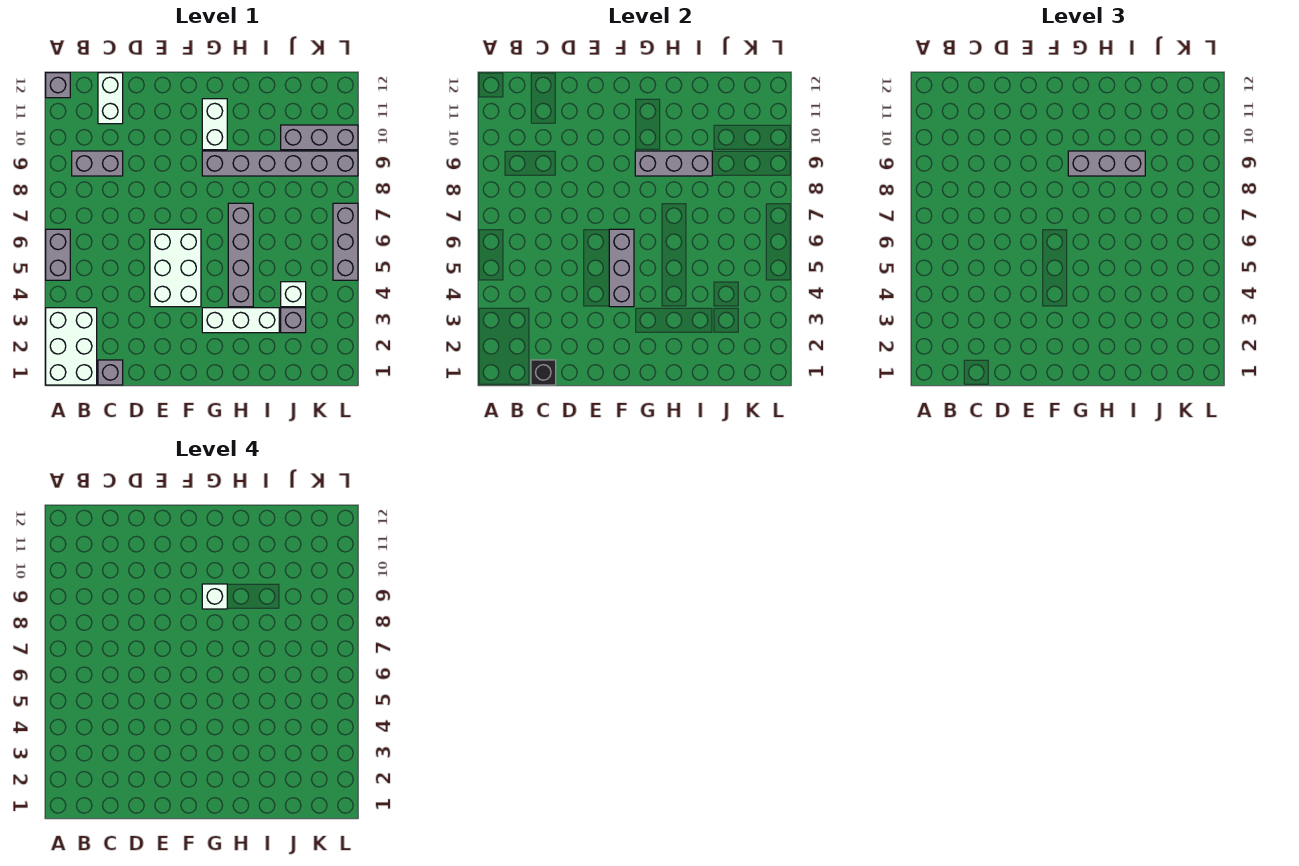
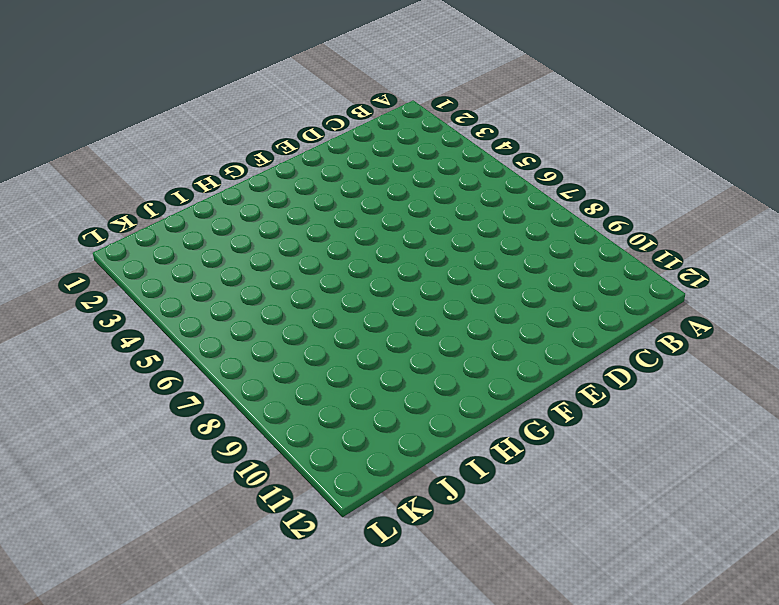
none -> white brick A1:B3 level 1
none -> grey brick A5:A6 level 1
none -> grey brick A12 level 1

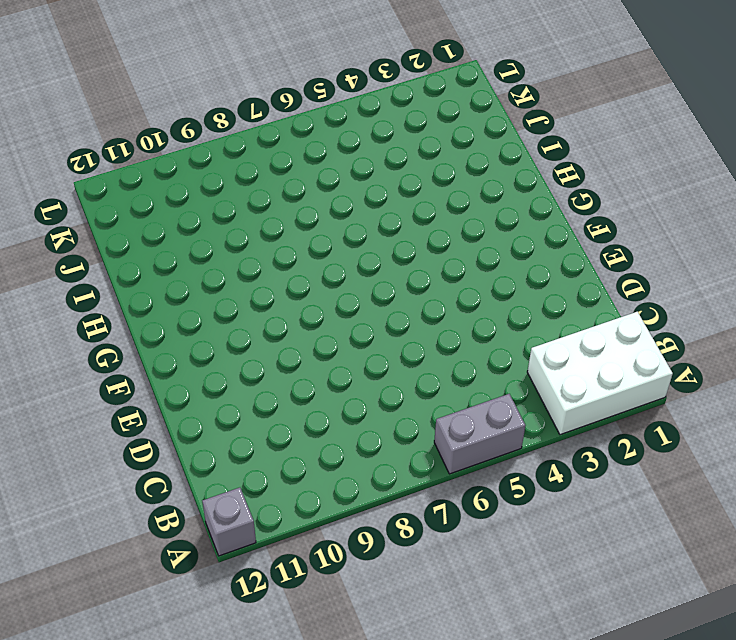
none -> grey brick B9:C9 level 1
none -> grey brick C1 level 1
none -> white brick C11:C12 level 1

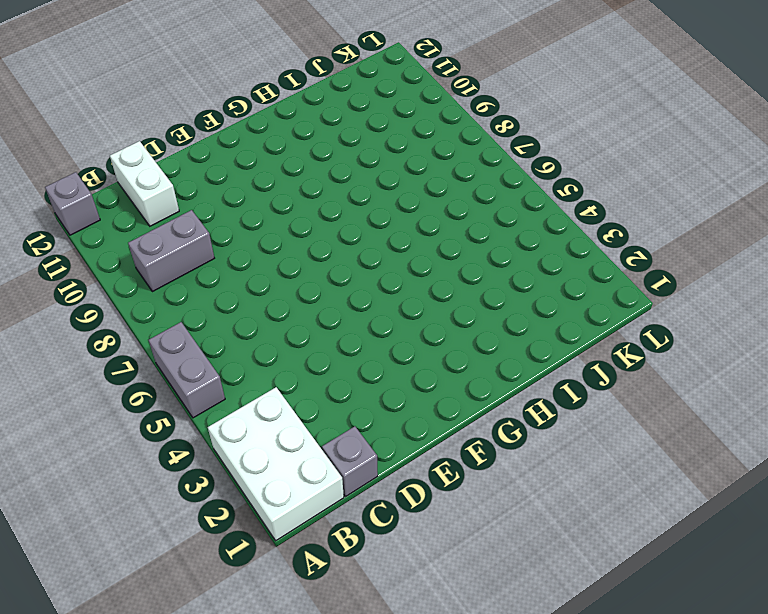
none -> white brick E4:F6 level 1
none -> white brick G3:I3 level 1
none -> grey brick G9:L9 level 1

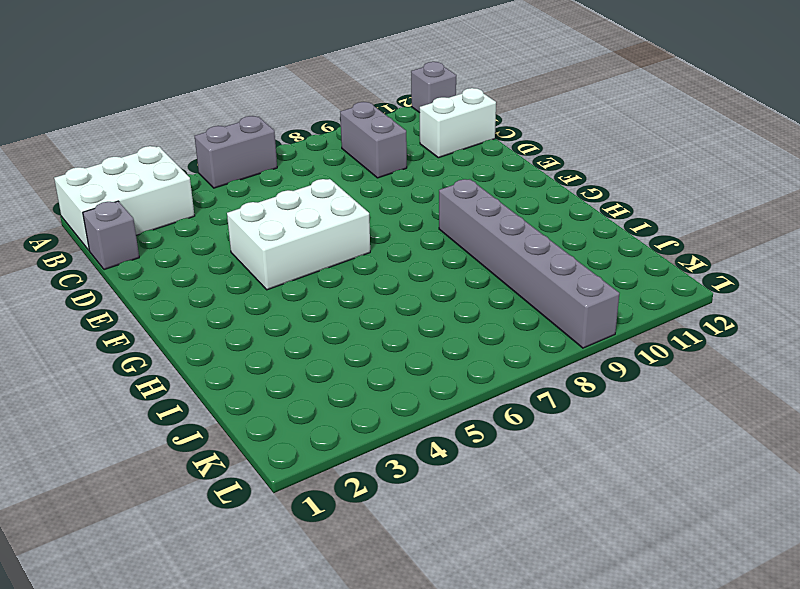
none -> white brick G3:I3 level 1
none -> white brick G10:G11 level 1
none -> grey brick H4:H7 level 1

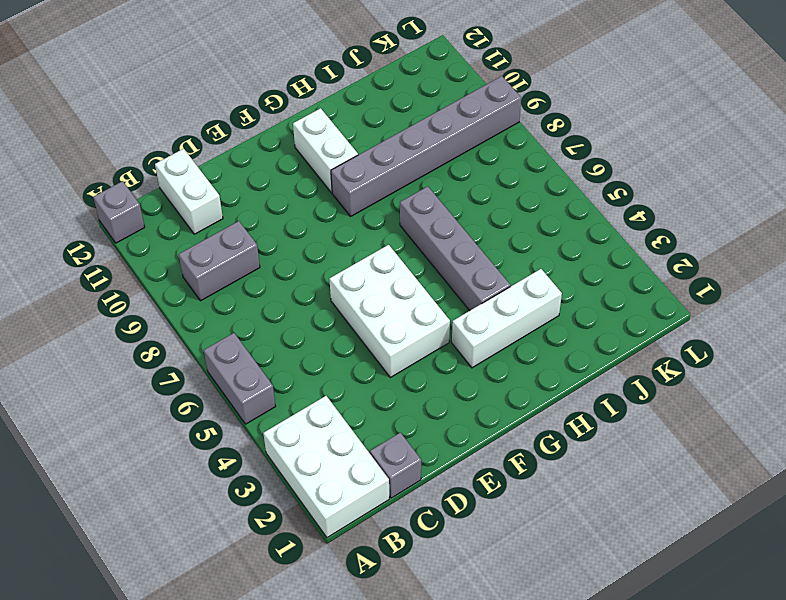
none -> grey brick J3 level 1
none -> white brick J4 level 1
none -> grey brick J10:L10 level 1

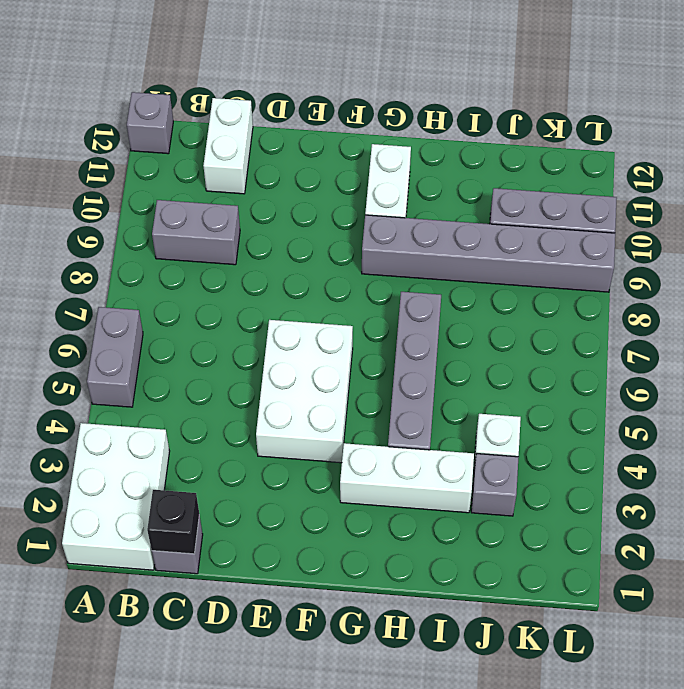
none -> grey brick L5:L7 level 1
none -> grey brick F4:F6 level 2
none -> grey brick G9:I9 level 2

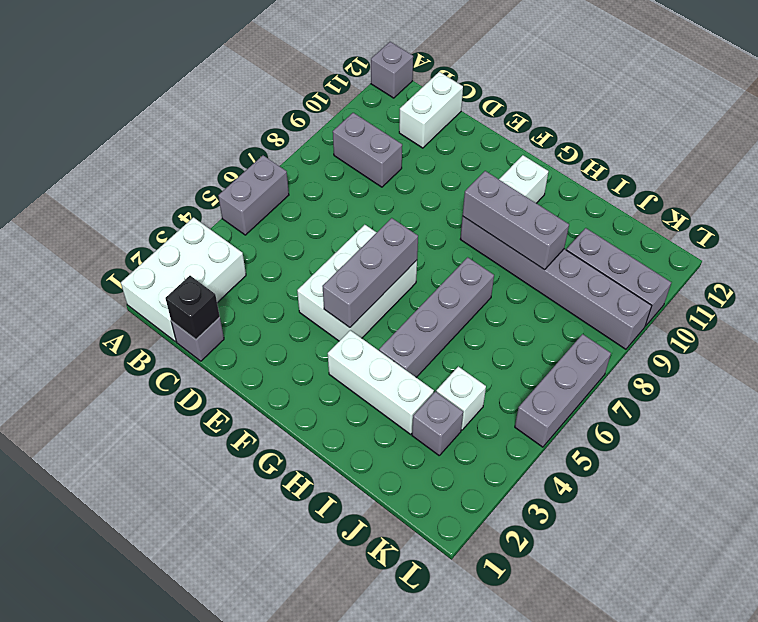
none -> grey brick G9:I9 level 3
none -> white brick G9 level 4

